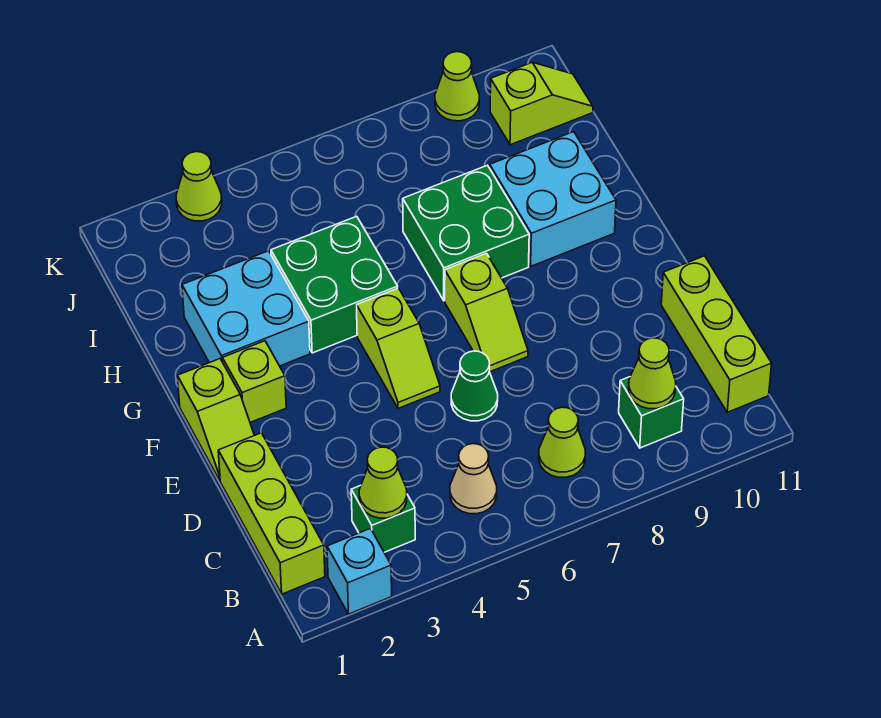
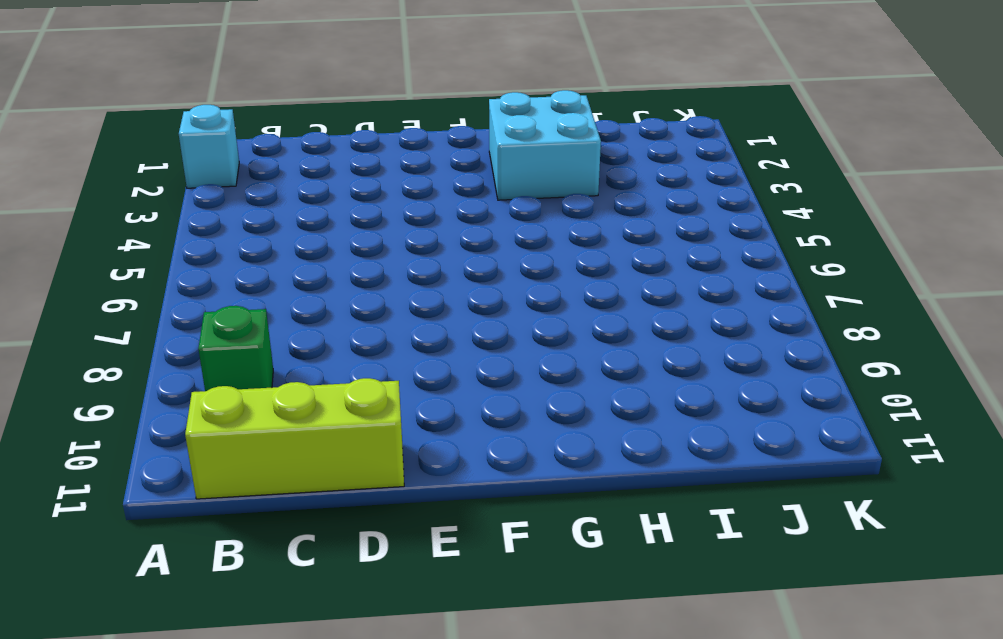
none -> lime brick B1:D1 level 1
none -> green brick B3 level 1
none -> tan cone B5 level 1

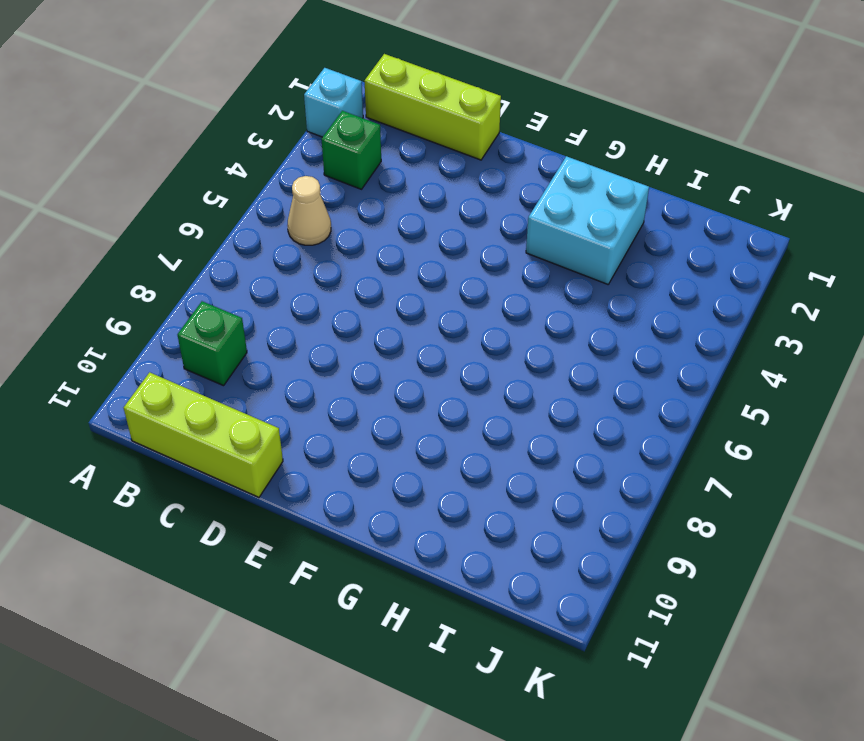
none -> lime cone B7 level 1
none -> green cone D6 level 1
none -> lime slope E1:F1 level 1 top F

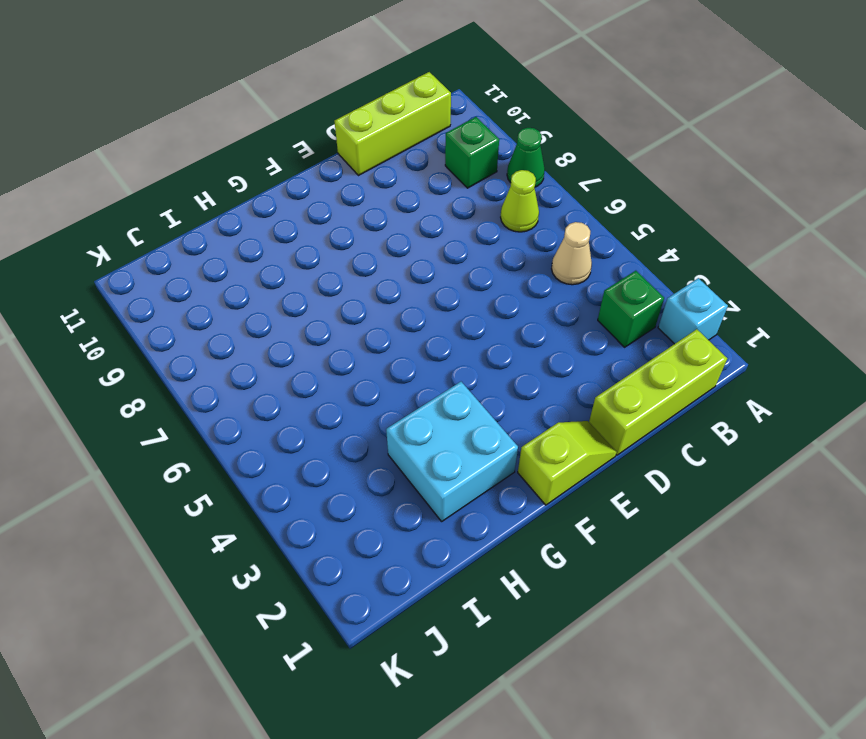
green cone A8 level 1 -> green cone D6 level 1
none -> lime slope E5:F5 level 1 top F
none -> lime slope E7:F7 level 1 top F
none -> lime brick F2 level 1

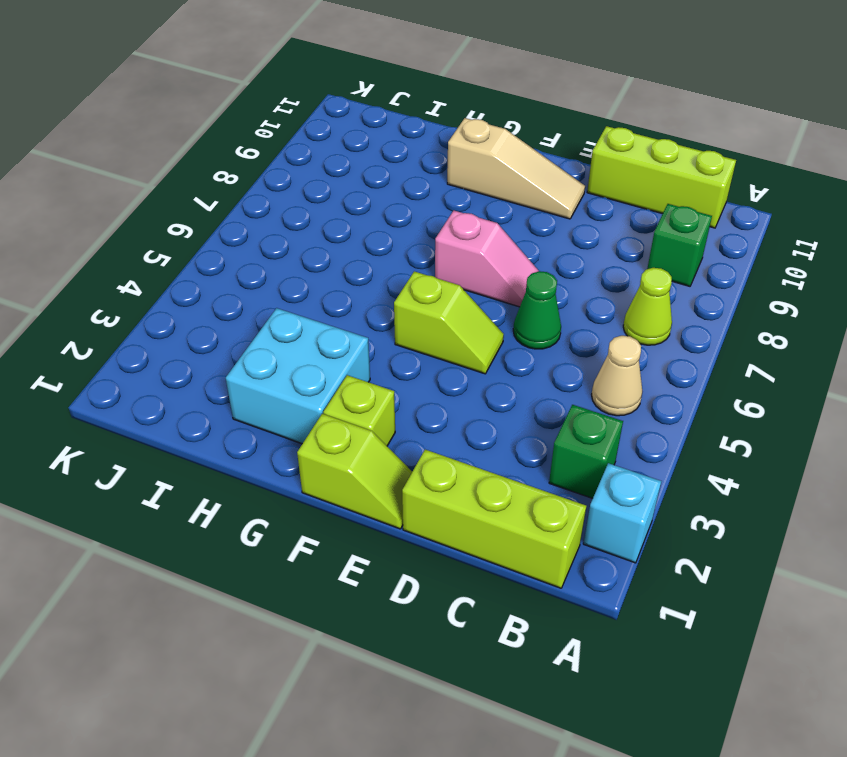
pink slope E7:F7 level 1 top F -> lime slope E7:F7 level 1 top F
tan slope E10:G10 level 1 top G -> cyan brick G9:H10 level 1
none -> green brick G4:H5 level 1
none -> green brick G7:H8 level 1
none -> lime slope J10:J11 level 1 top 10

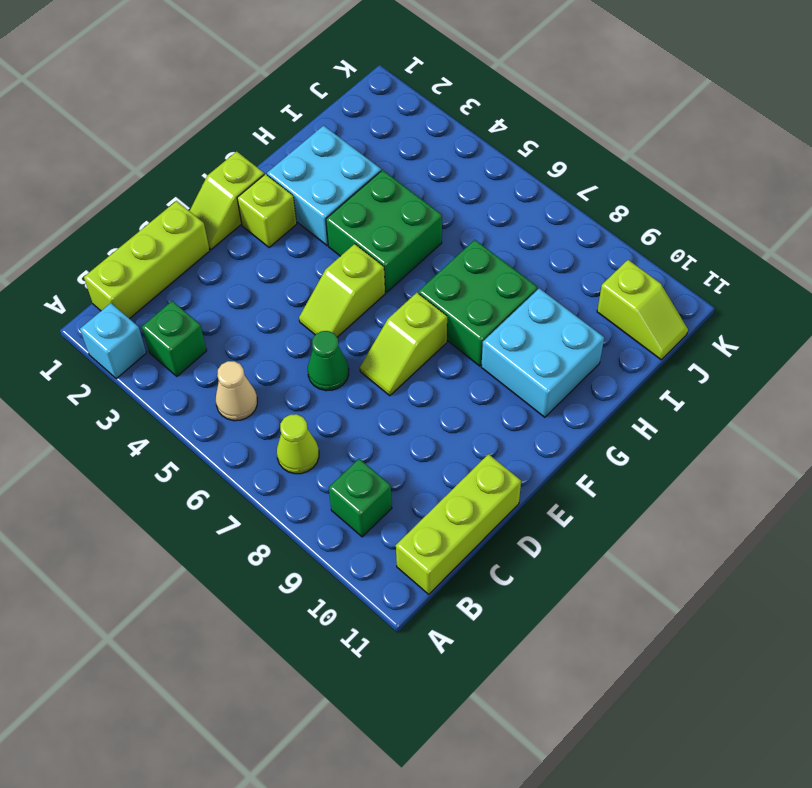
none -> lime cone K3 level 1
none -> lime cone K9 level 1
none -> lime cone B3 level 2

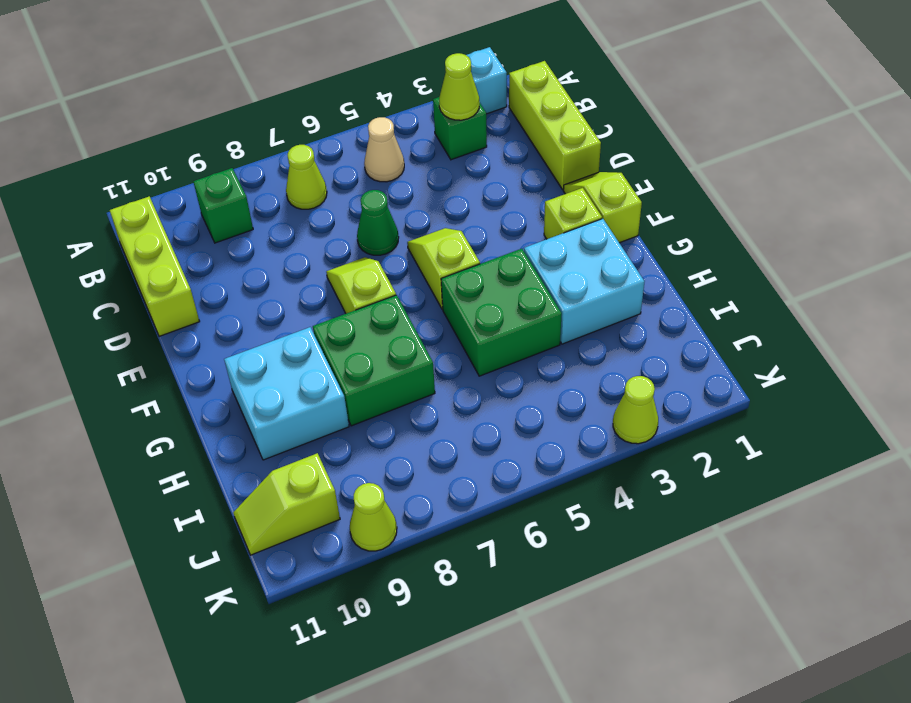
none -> lime cone B9 level 2

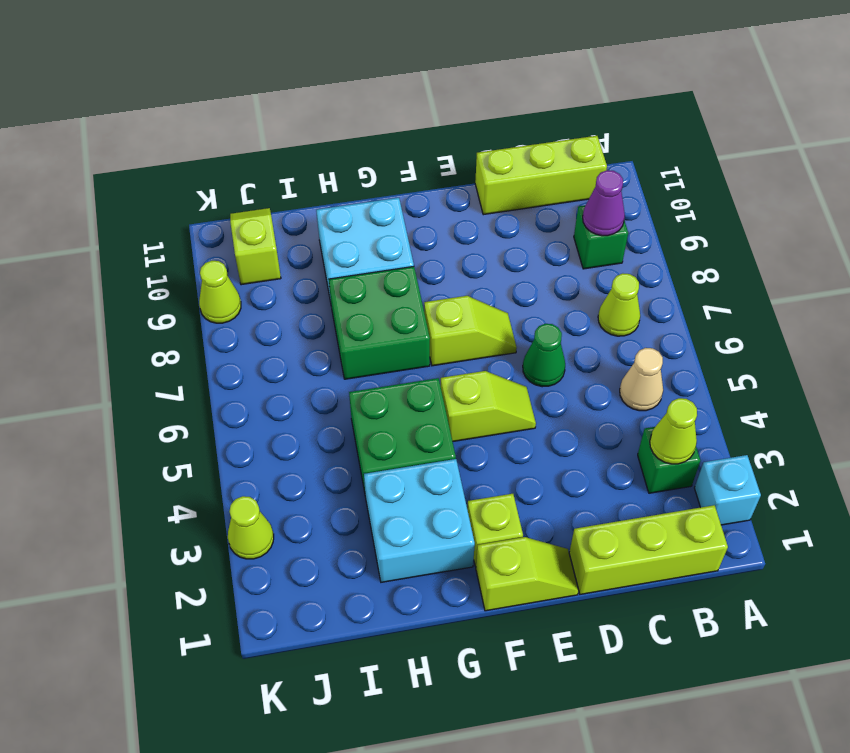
purple cone B9 level 2 -> lime cone B9 level 2

